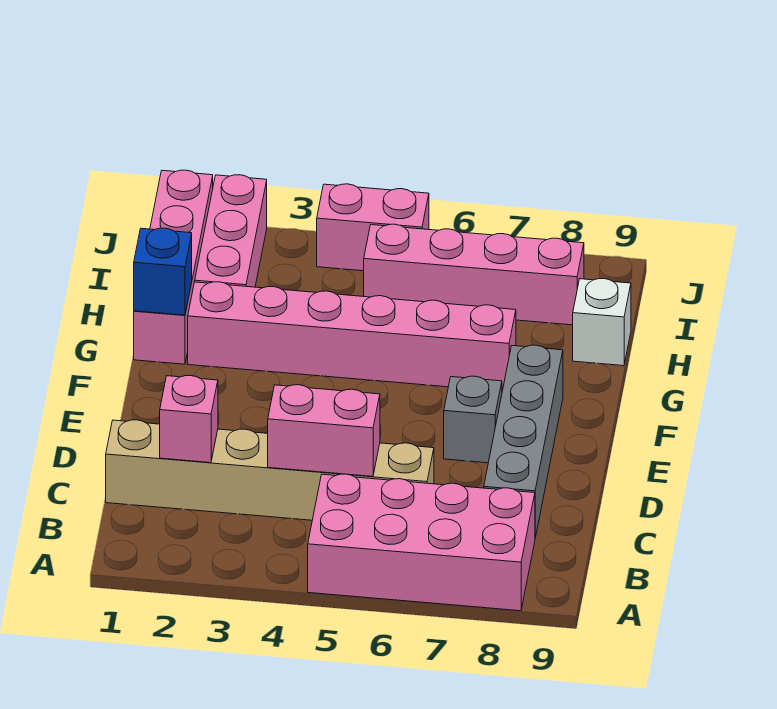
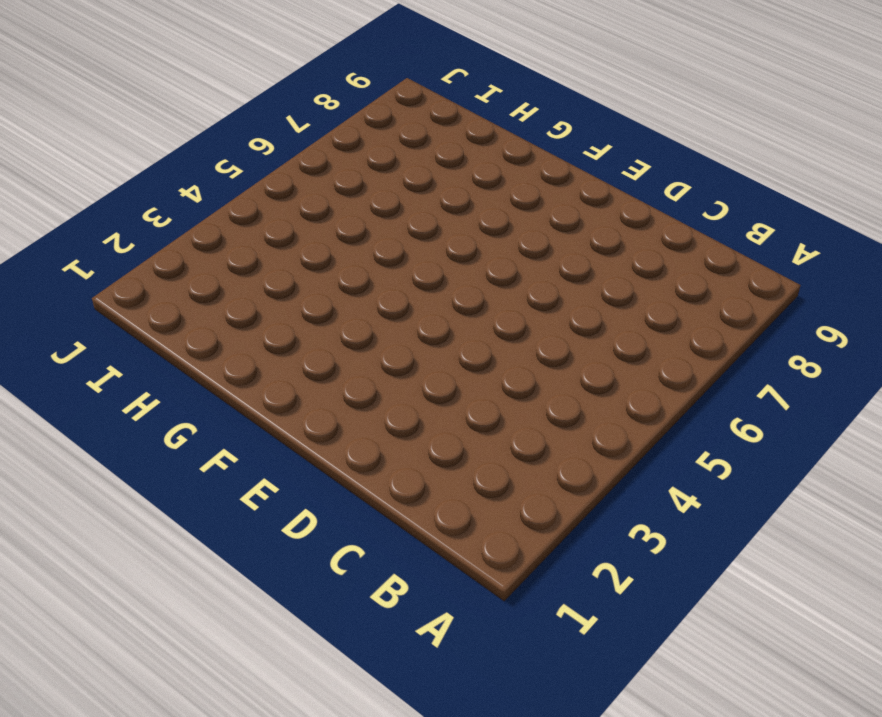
none -> pink brick A5:B8 level 1
none -> tan brick C1:C6 level 1
none -> grey brick C8:F8 level 1

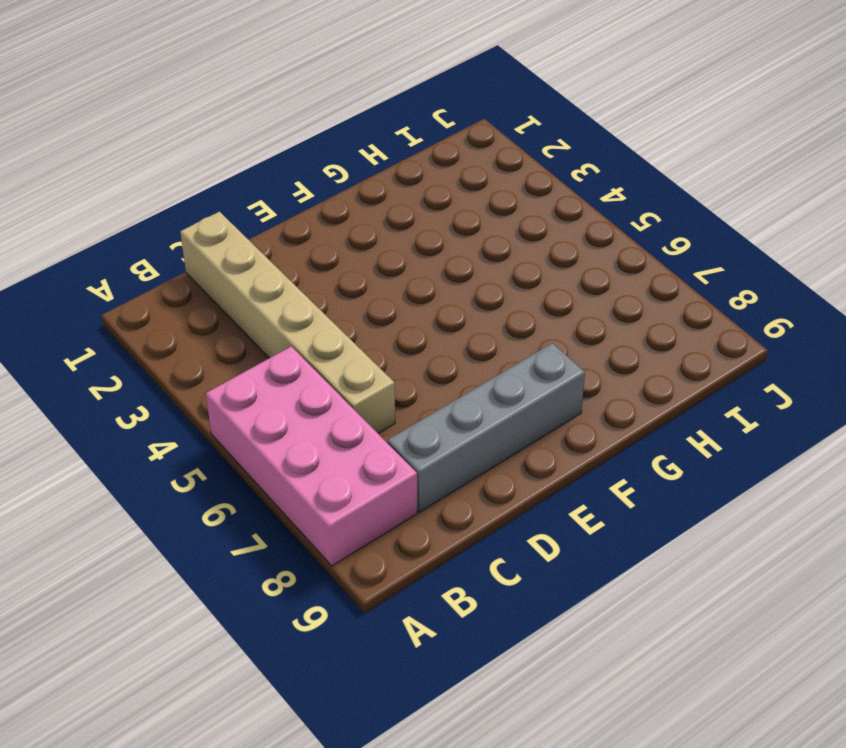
none -> grey brick E7 level 1
none -> pink brick G1:J1 level 1
none -> pink brick G2:G7 level 1

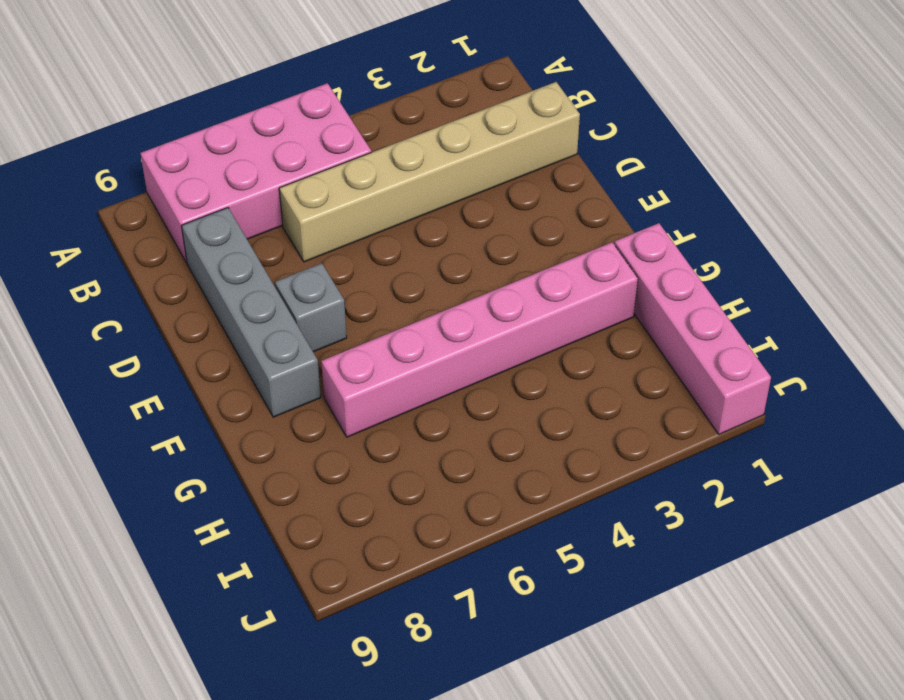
none -> pink brick H2:J2 level 1
none -> white brick H9 level 1
none -> pink brick I5:I8 level 1

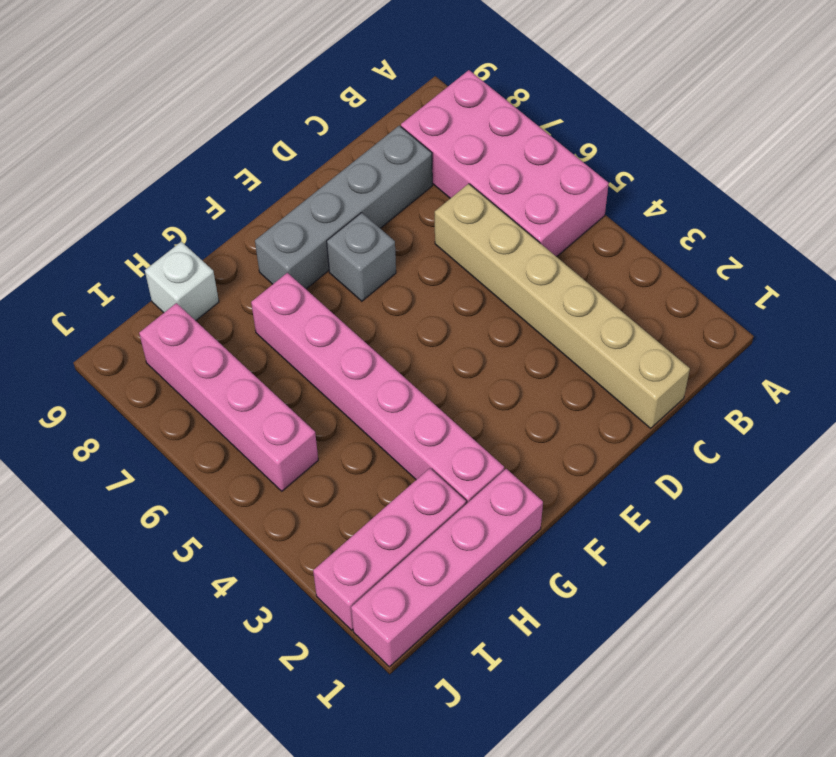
none -> pink brick J4:J5 level 1
none -> pink brick C2 level 2
none -> pink brick C4:C5 level 2

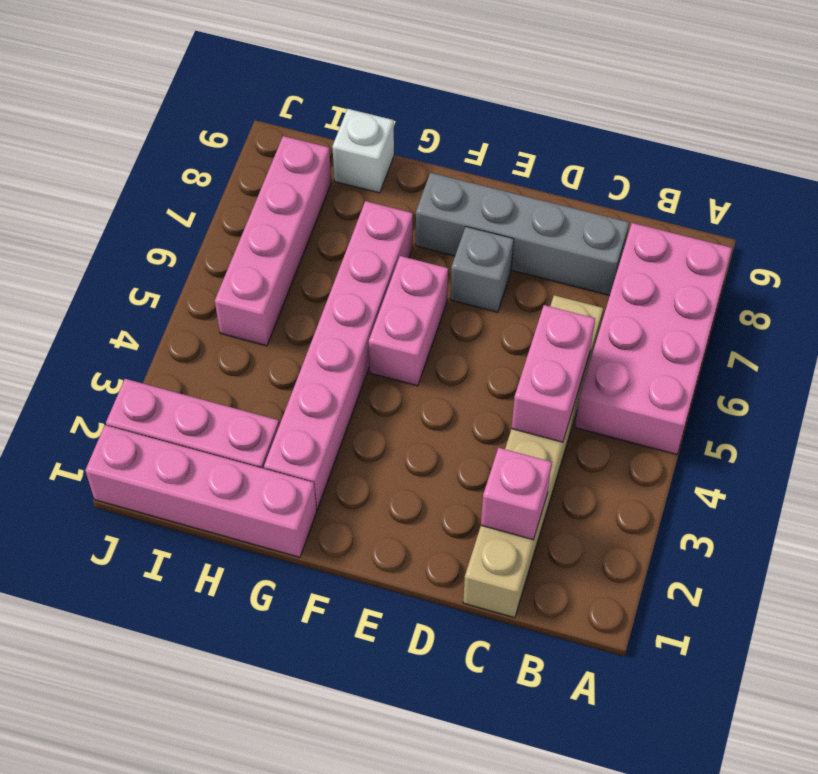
pink brick F5:F6 level 1 -> pink brick J4:J5 level 1
none -> blue brick G1 level 2

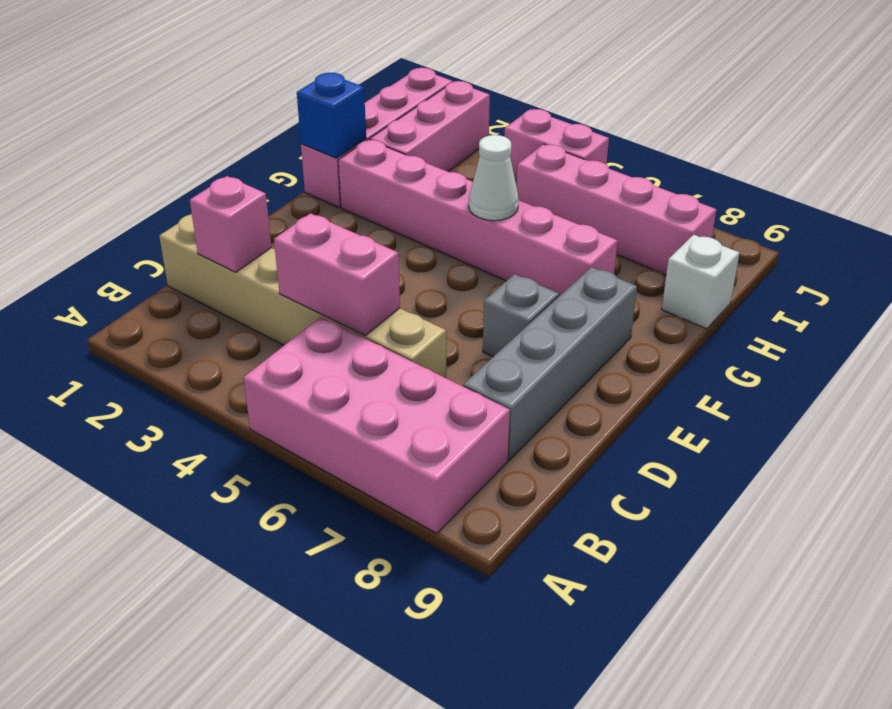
white cone G5 level 2 -> none

